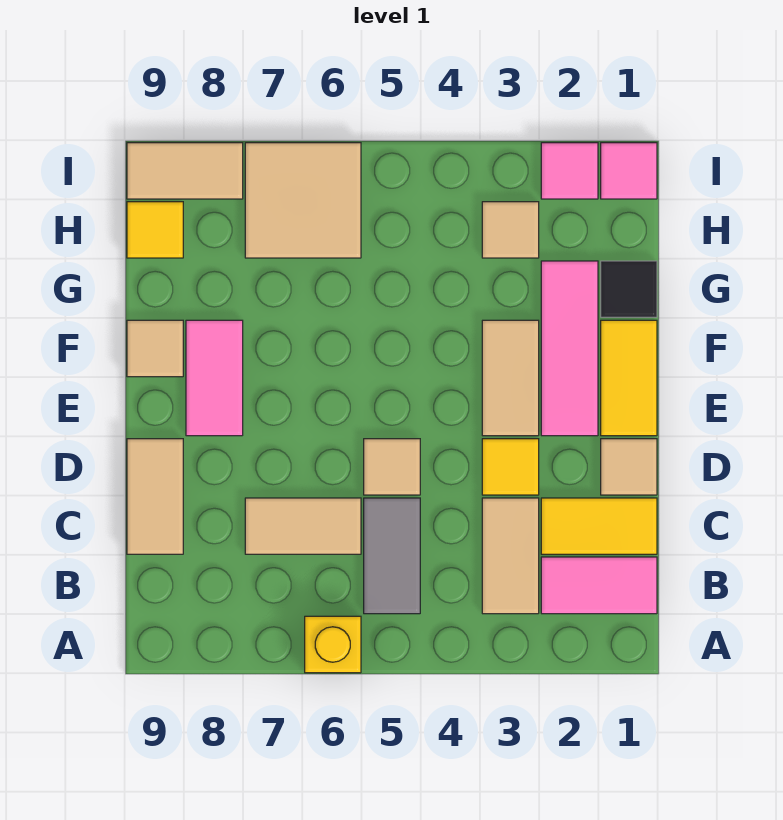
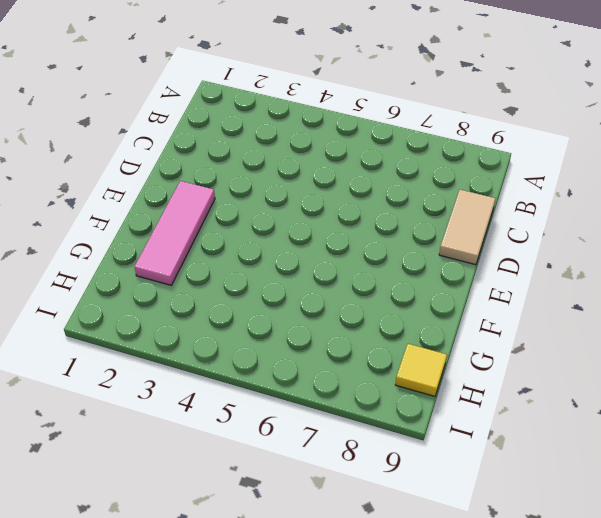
none -> yellow brick A6 level 1
none -> pink tile B1:B2 level 1
none -> tan tile B3:C3 level 1

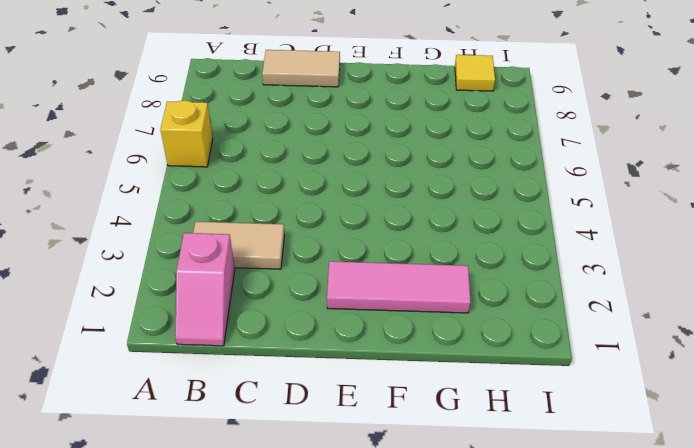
pink slope B1:B2 level 1 top 2 -> pink tile B1:B2 level 1
none -> grey tile B5:C5 level 1
none -> yellow tile C1:C2 level 1
none -> tan tile C6:C7 level 1

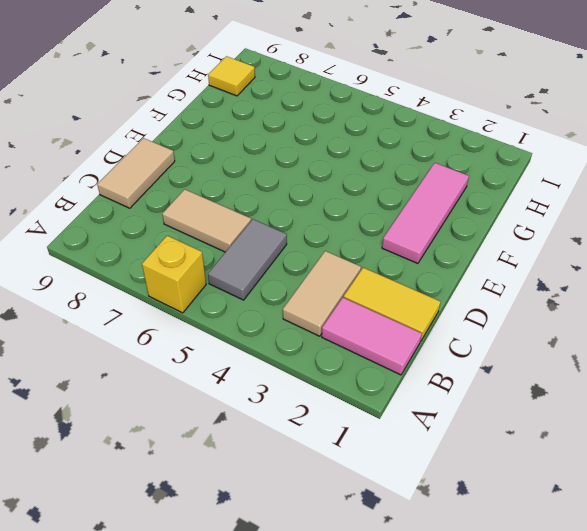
none -> tan tile D1 level 1
none -> yellow tile D3 level 1
none -> tan tile D5 level 1

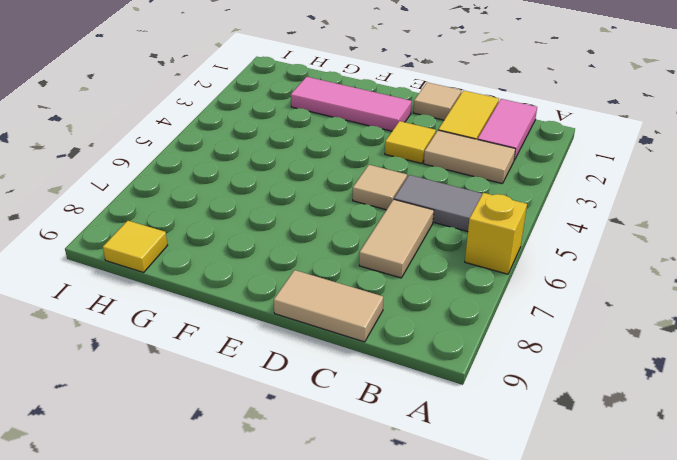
none -> yellow tile E1:F1 level 1
none -> tan tile E3:F3 level 1
none -> pink tile E8:F8 level 1

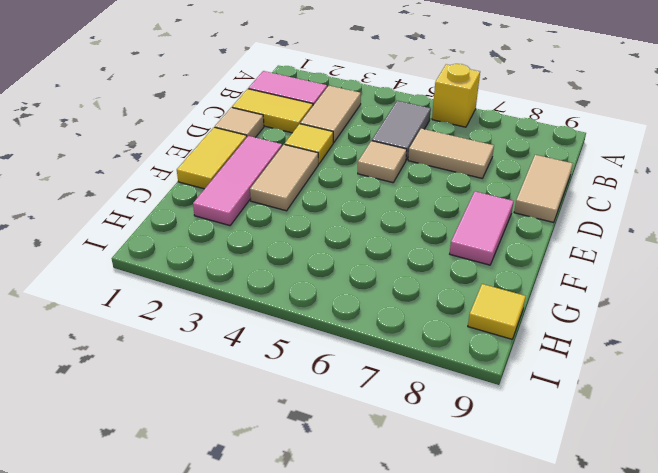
none -> tan tile F9 level 1
none -> black tile G1 level 1
none -> tan tile H3 level 1

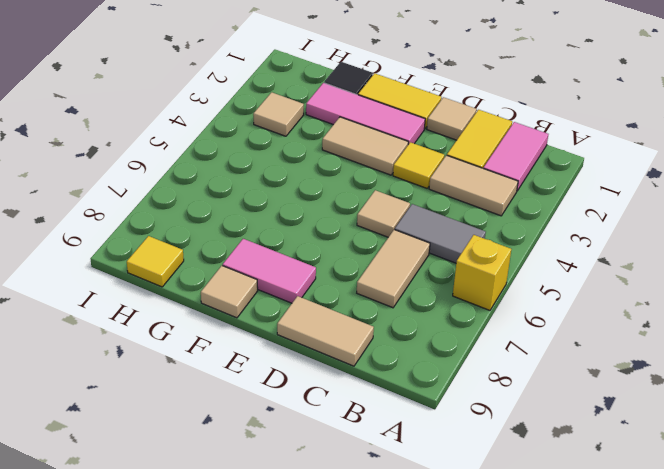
none -> tan tile H6:I7 level 1
none -> pink tile I1 level 1
none -> pink tile I2 level 1

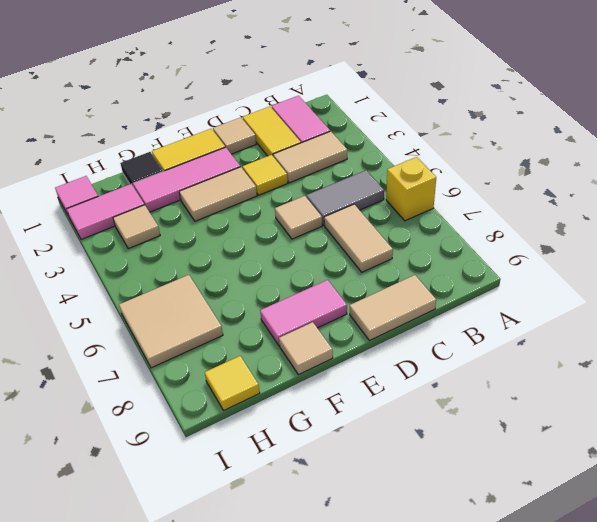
pink tile H2:I2 level 1 -> pink tile I2 level 1
none -> tan tile I8:I9 level 1

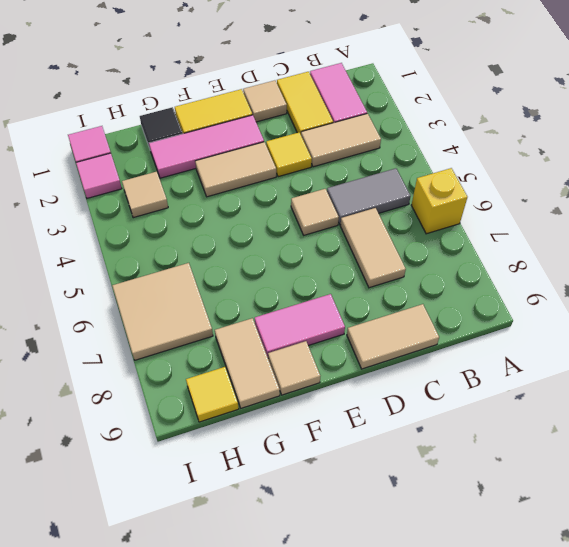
tan tile G8:G9 level 1 -> tan tile I8:I9 level 1

